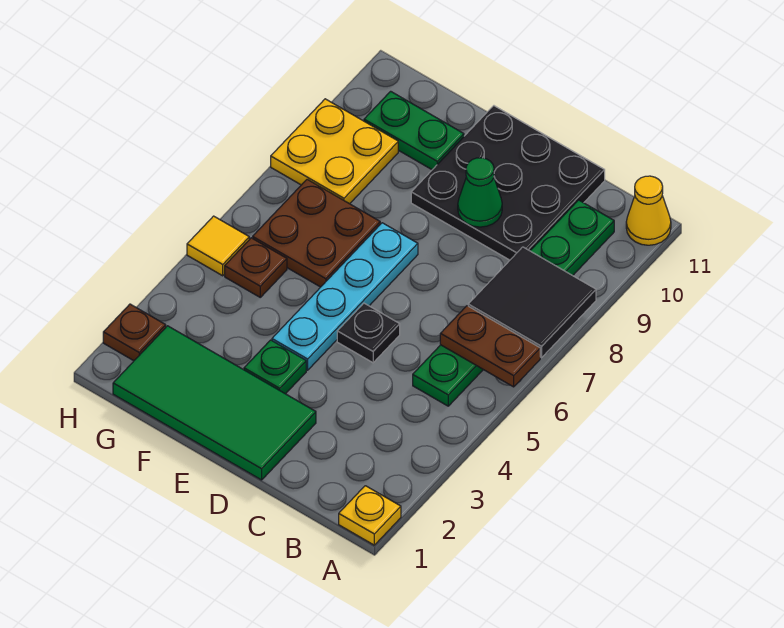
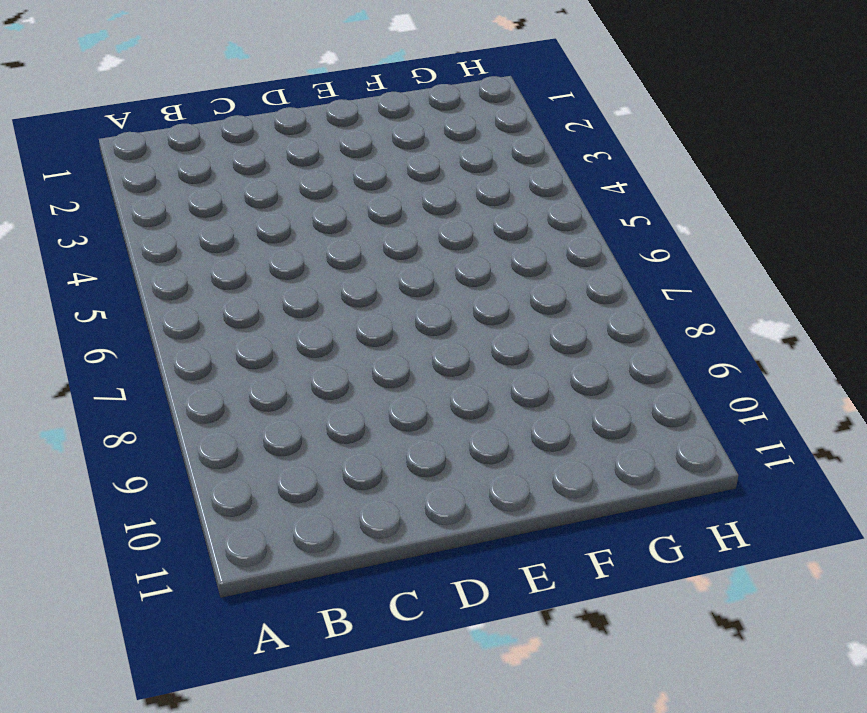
none -> yellow plate A1 level 1
none -> yellow cone A11 level 1
none -> green plate B5:B10 level 1

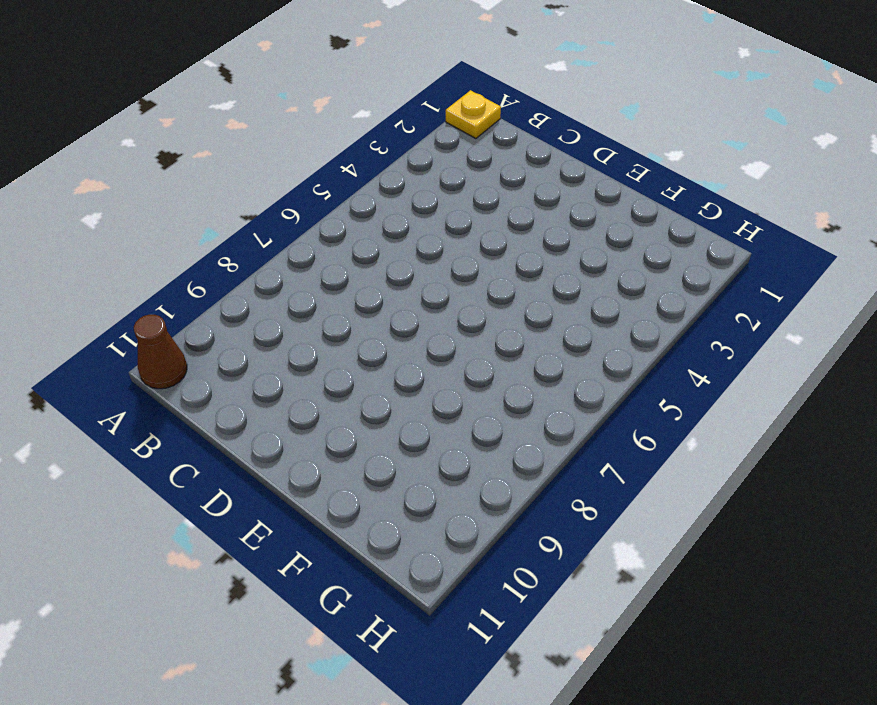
brown cone A11 level 1 -> yellow cone A11 level 1
none -> green plate B5:B10 level 1
none -> black plate C9:E11 level 1
none -> green tile D1:G2 level 1

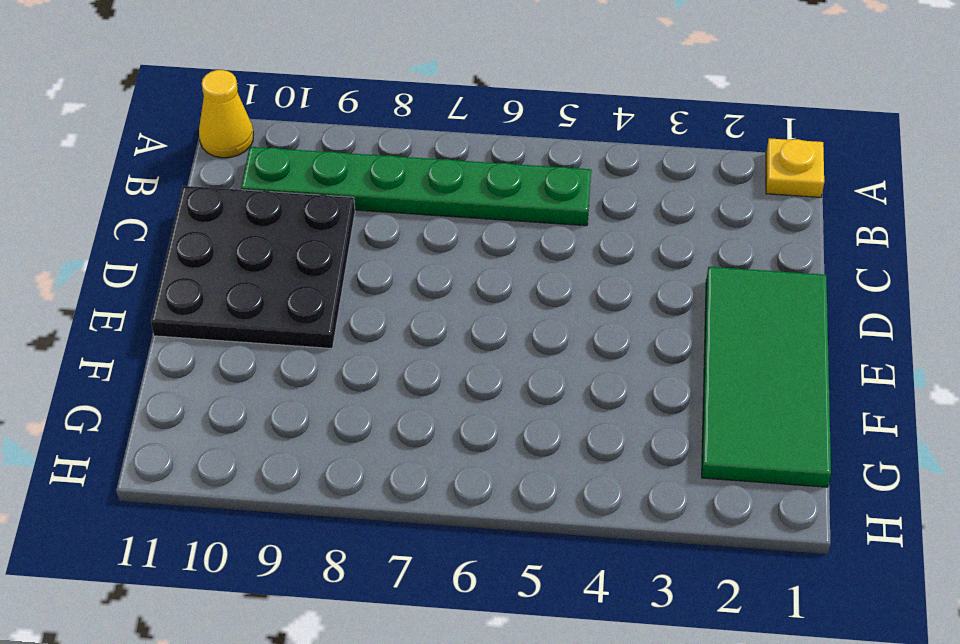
none -> black plate D5 level 1
none -> green plate E3 level 1
none -> cyan plate E4:E7 level 1

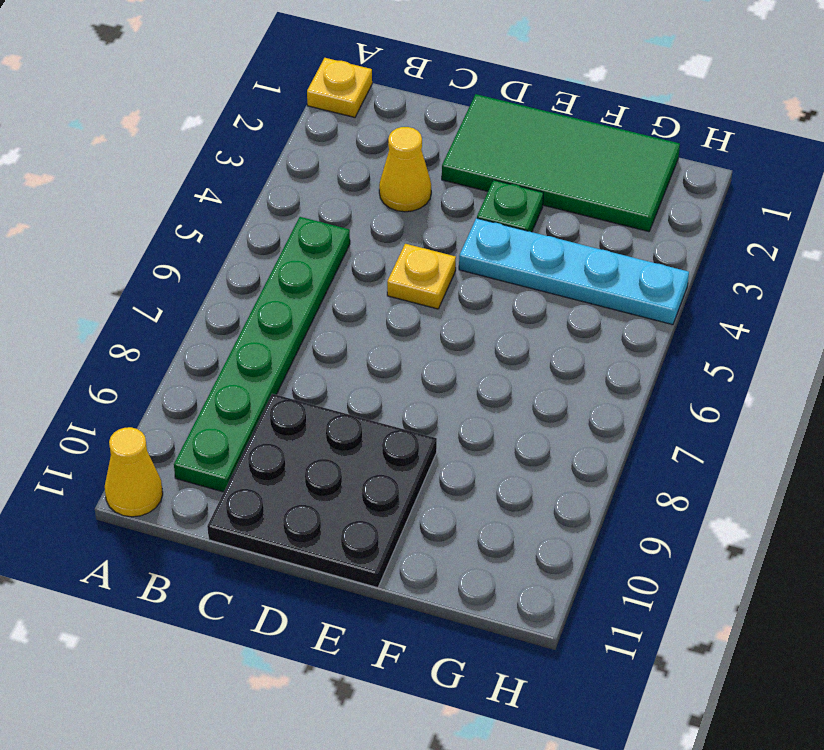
yellow cone C3 level 1 -> none
yellow plate D5 level 1 -> black plate D5 level 1
cyan plate E4:H4 level 1 -> cyan plate E4:E7 level 1
none -> brown plate F6:G7 level 1
none -> green plate F10:G10 level 1
none -> brown plate G5 level 1

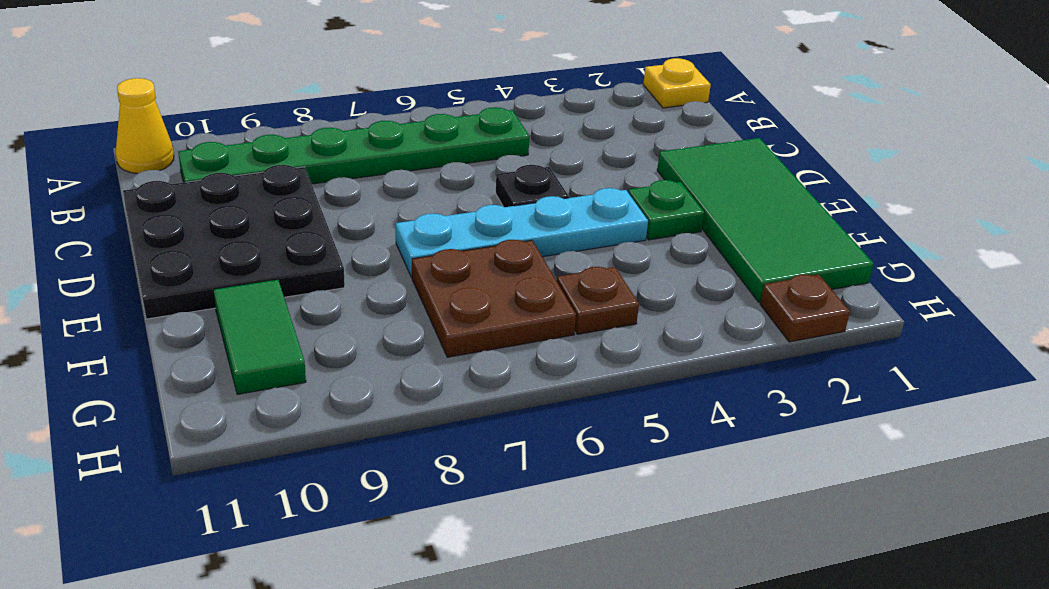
green tile F10:G10 level 1 -> green plate F10:G10 level 1
none -> yellow plate G8:H9 level 1
none -> yellow tile H5 level 1
none -> brown plate A6:B6 level 2

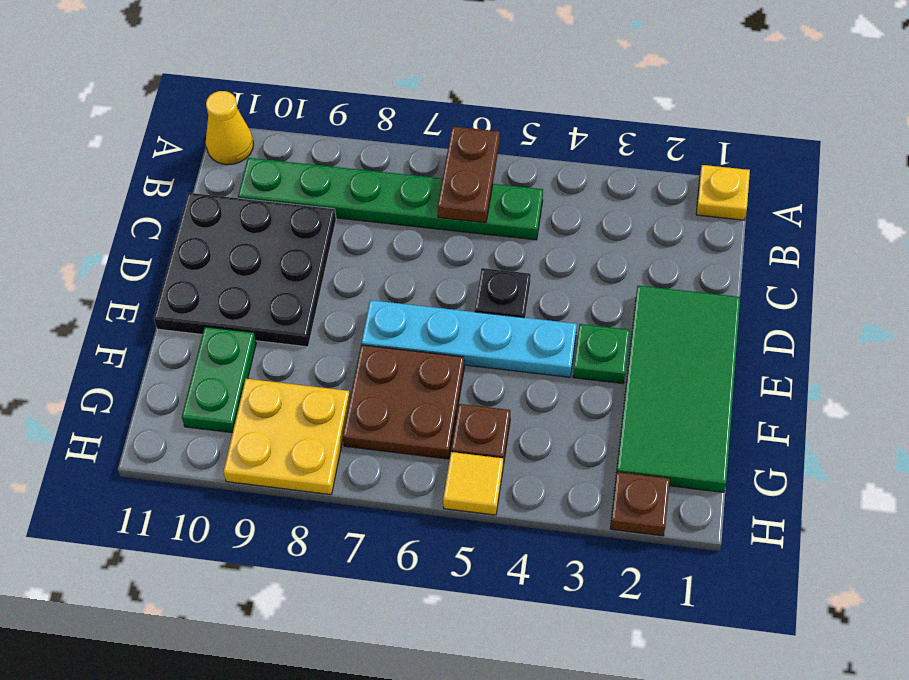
none -> black tile A7:B8 level 2
none -> green cone D9 level 2

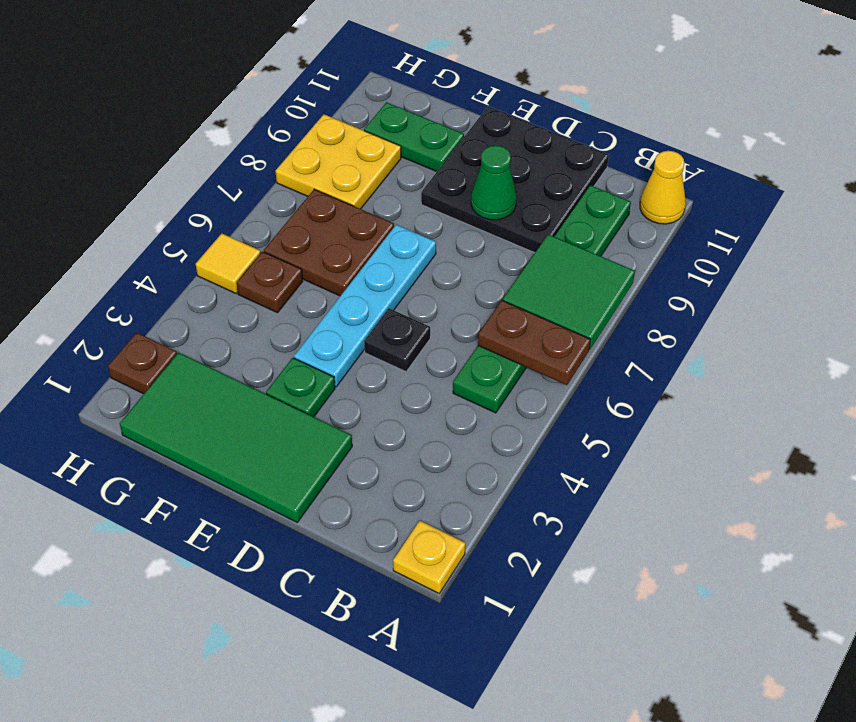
green tile A7:B8 level 2 -> black tile A7:B8 level 2

